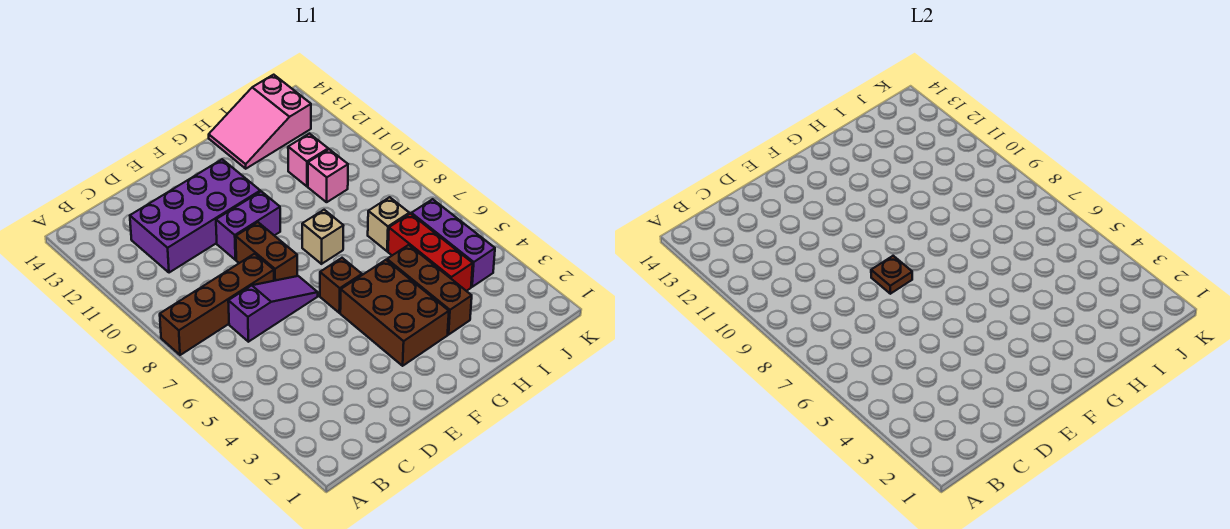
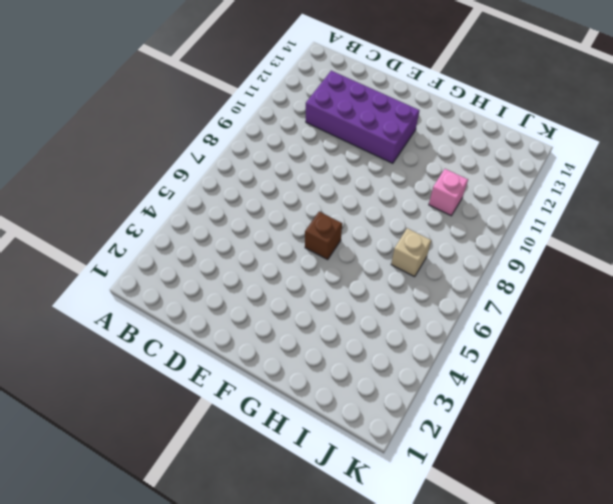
none -> brown brick A8:D8 level 1
none -> purple slope C7:E7 level 1 top C
none -> brown brick E8:E9 level 1

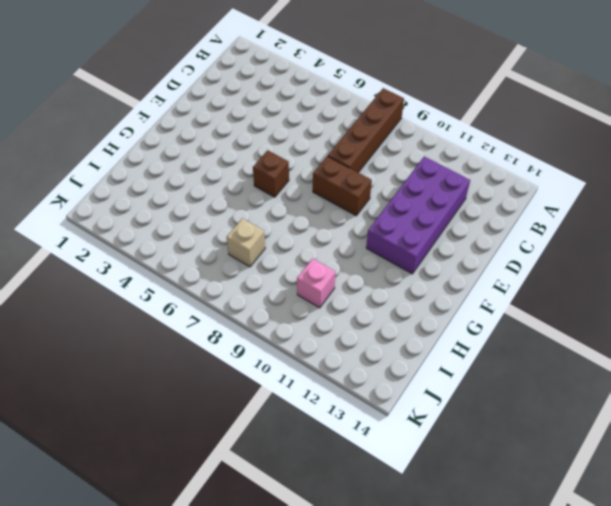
none -> purple slope C7:E7 level 1 top C
none -> purple brick E10:F10 level 1
none -> brown brick F3:G5 level 1

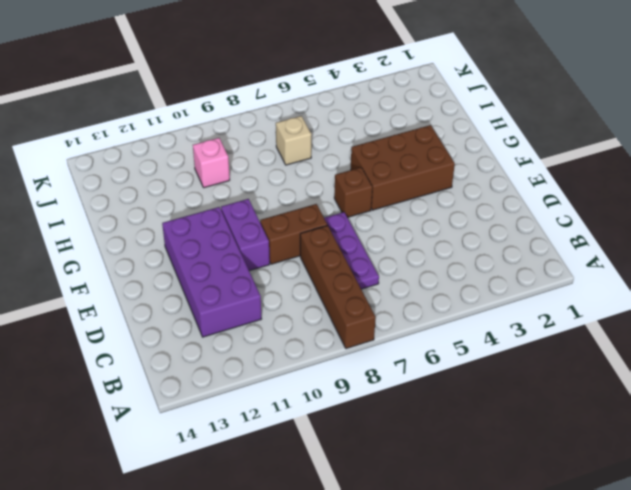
purple plate C7:E7 level 1 -> purple slope C7:E7 level 1 top C
none -> tan brick G8 level 1
none -> brown brick H3:H5 level 1
none -> pink slope H13:J14 level 1 top J

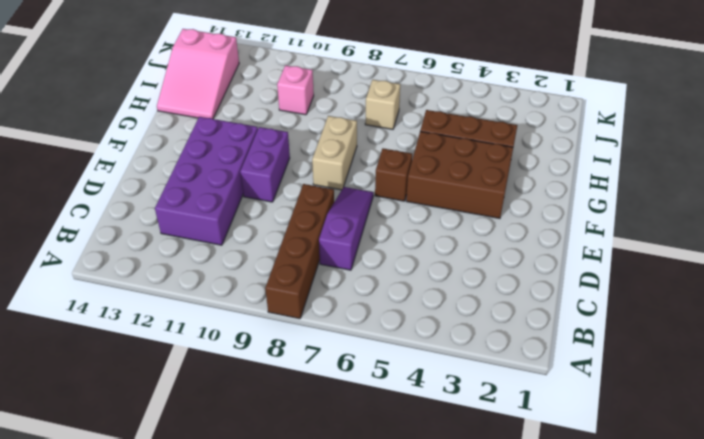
tan brick F8:G8 level 1 -> tan brick G8 level 1
none -> brown brick E8:E9 level 1
none -> red brick I4:I6 level 1
none -> pink brick I11 level 1

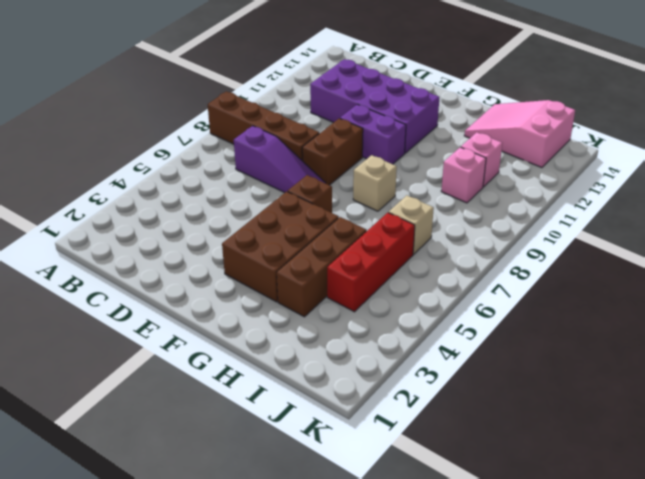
none -> purple brick J4:J6 level 1
none -> brown plate E8 level 2

